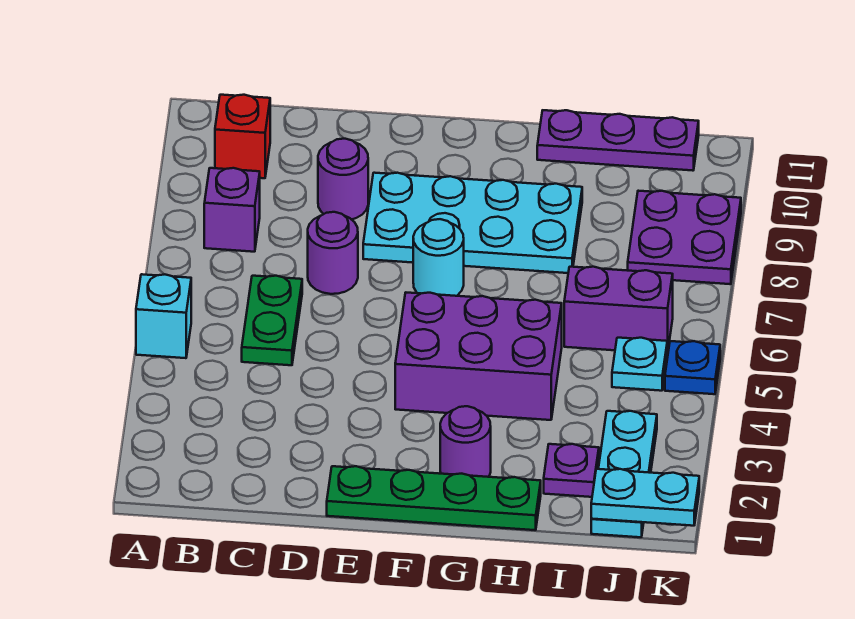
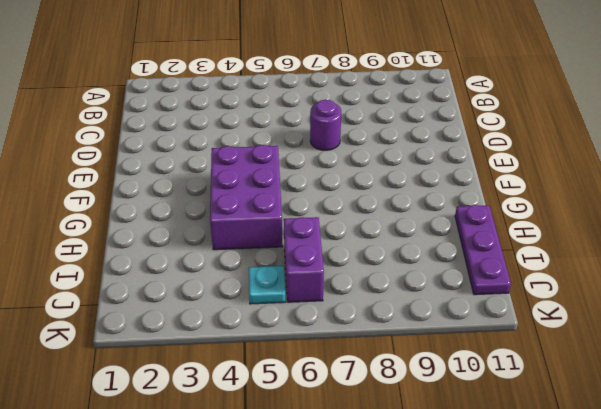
none -> cyan brick A5 level 1
none -> purple brick B8 level 1
none -> red brick B10 level 1

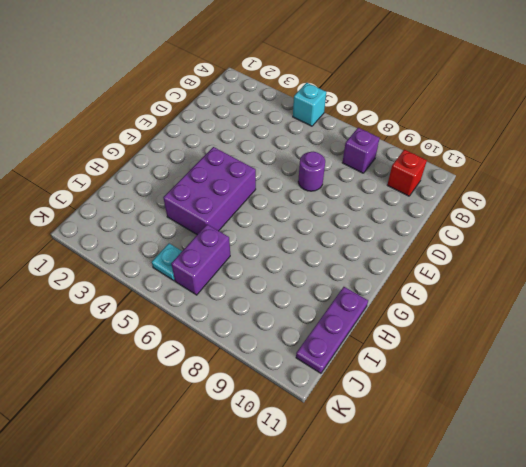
none -> green plate C5:C6 level 1
none -> purple round brick D9 level 1
none -> green plate E1:H1 level 1

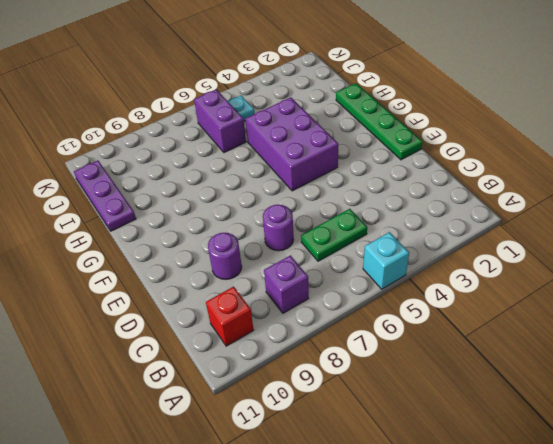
none -> cyan plate E8:H9 level 1
none -> cyan round brick F7 level 1
none -> purple round brick G2 level 1

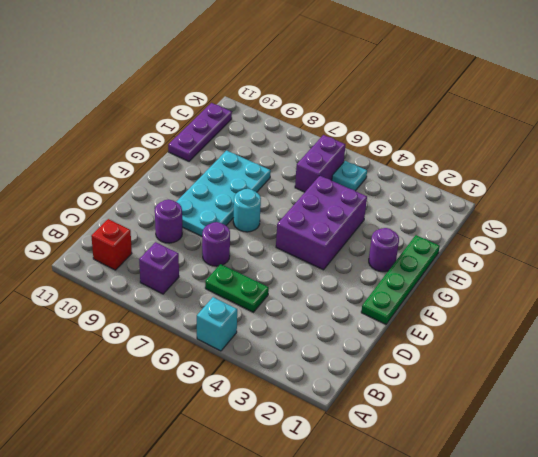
none -> purple plate I2 level 1
none -> cyan plate J1:J3 level 1
none -> purple plate J8:K9 level 1

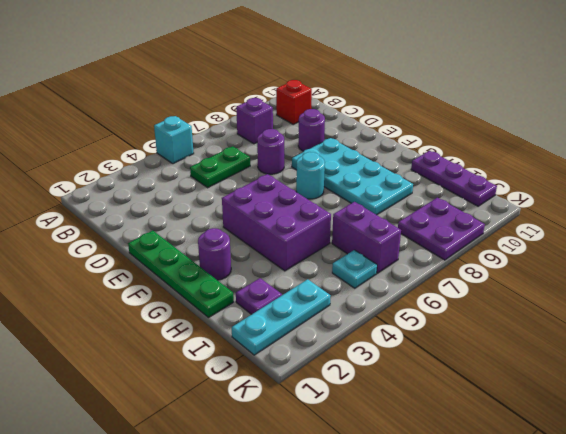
none -> blue plate K5 level 1
none -> cyan plate J1:K1 level 2

